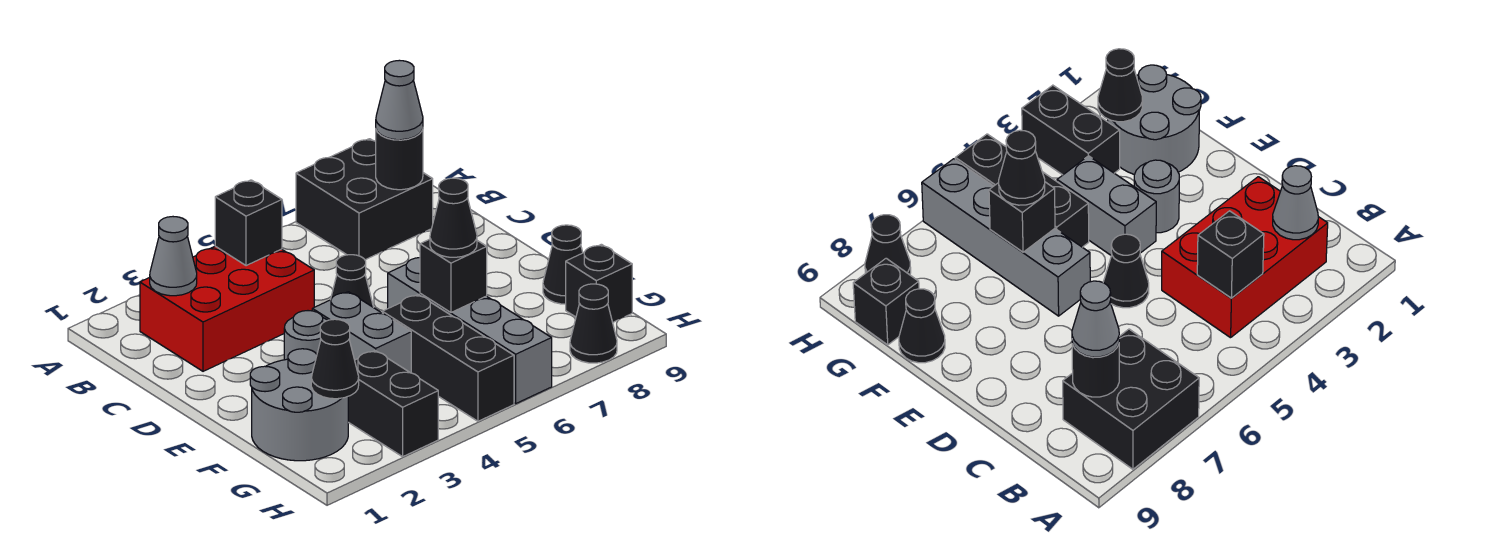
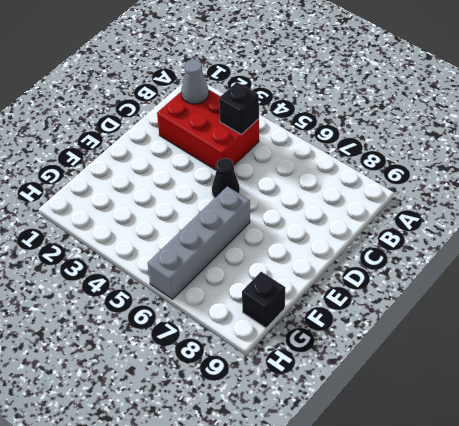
none -> black brick A7:B8 level 1
none -> grey round brick E3 level 1
none -> grey brick E4:F4 level 1

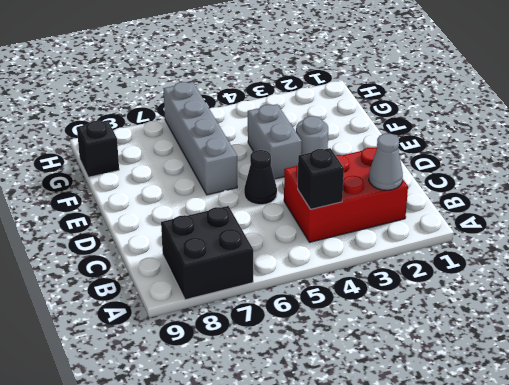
none -> grey round brick F1:G2 level 1
none -> black brick F5:H5 level 1
none -> black cone F9 level 1

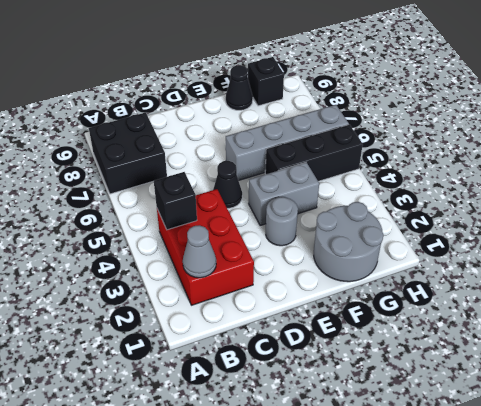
none -> black brick G3:H3 level 1
none -> black cone H8 level 1
none -> black round brick B8 level 2

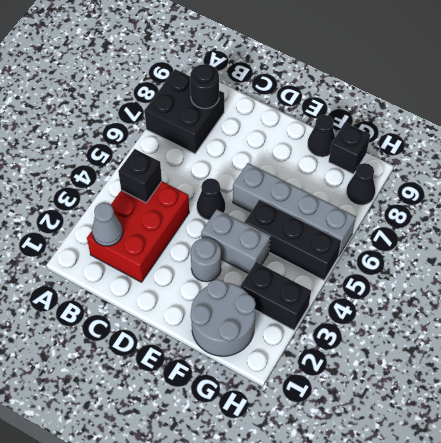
none -> black brick F6 level 2
none -> black cone G2 level 2
none -> grey cone B8 level 3

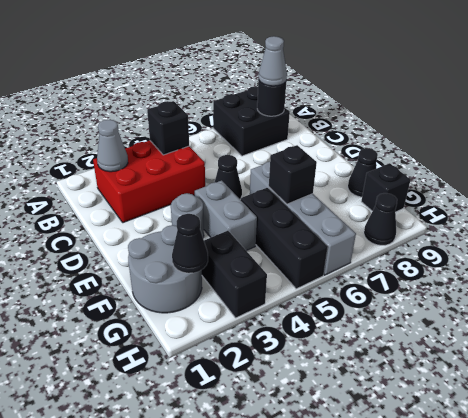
none -> black cone F6 level 3

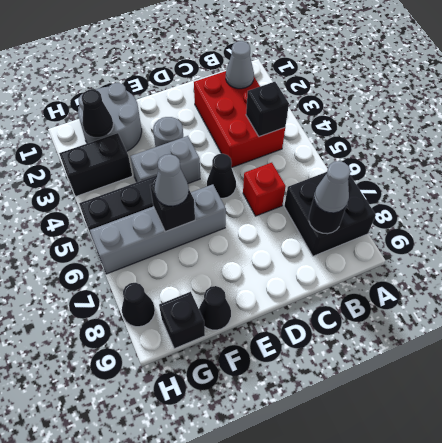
red brick C6 level 1 -> none
grey cone F6 level 3 -> black cone F6 level 3

